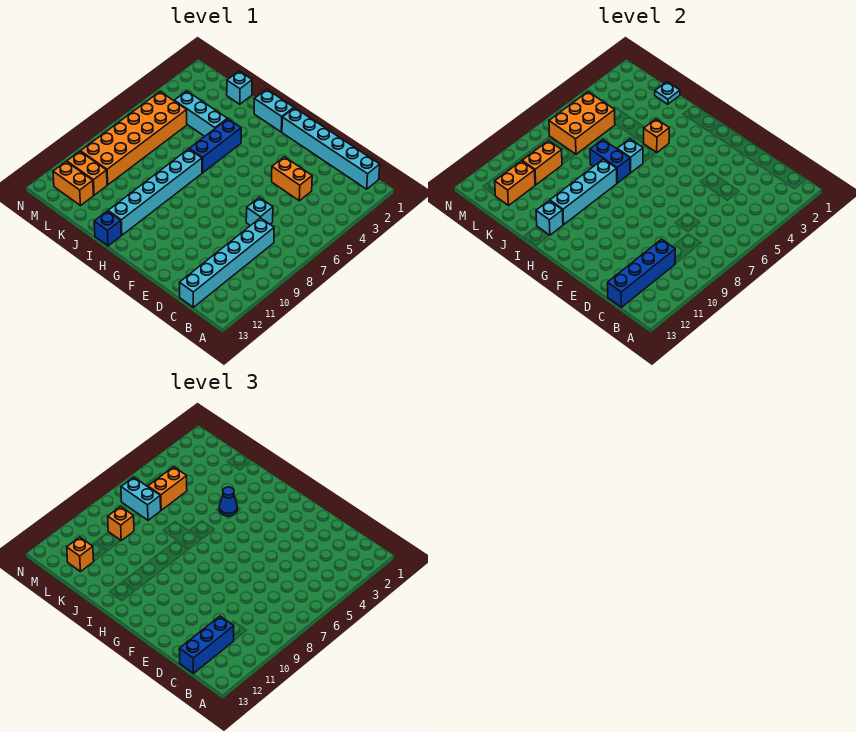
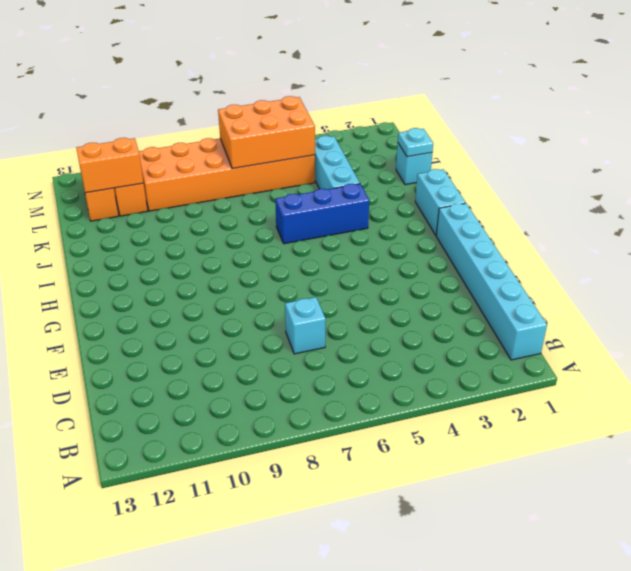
none -> cyan brick C8:C13 level 1
none -> orange brick D4:E4 level 1
none -> cyan brick I7:I12 level 1

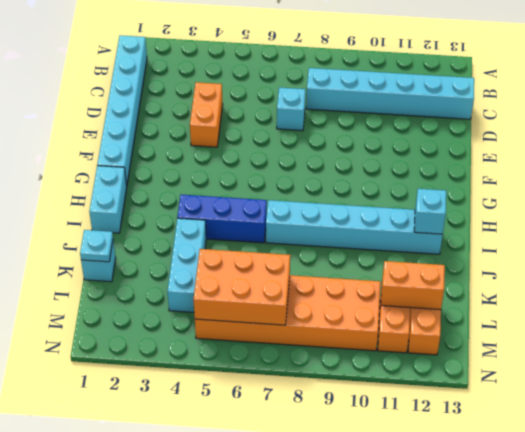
none -> blue brick I13 level 1
none -> blue brick C10:C13 level 2
none -> orange brick I4 level 2

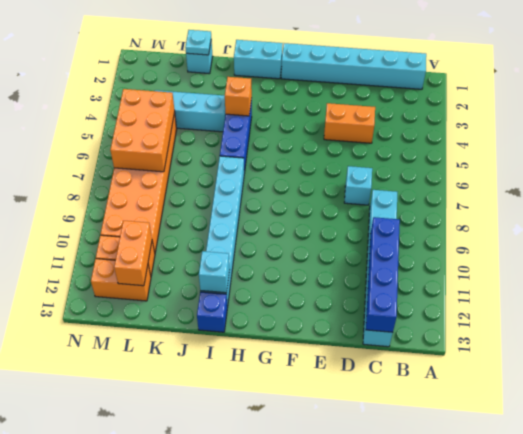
none -> cyan brick I6 level 2
none -> blue brick I7:J7 level 2
none -> cyan brick I8:I11 level 2

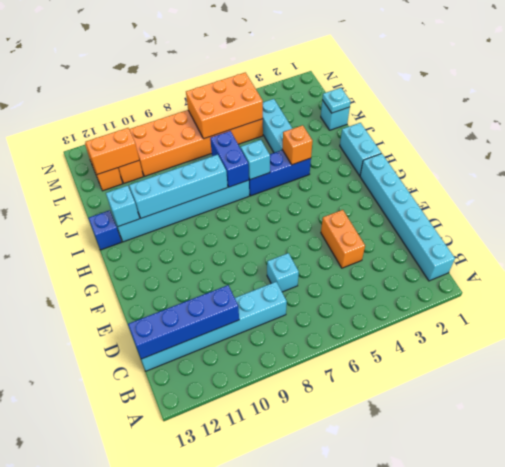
none -> orange brick L9:L10 level 2
none -> blue brick C11:C13 level 3
none -> blue cone I4 level 3

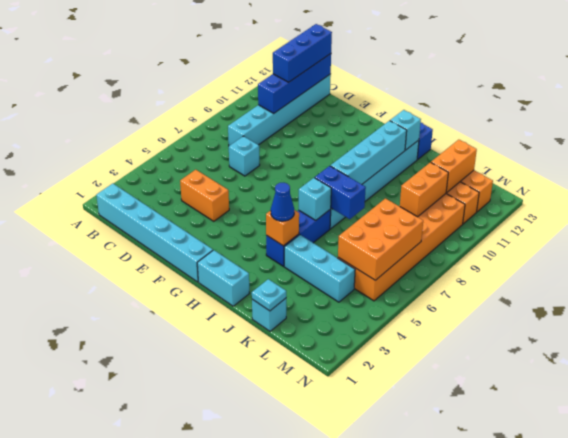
none -> orange brick L5:L6 level 3
none -> cyan brick L7:M7 level 3
none -> orange brick L9 level 3

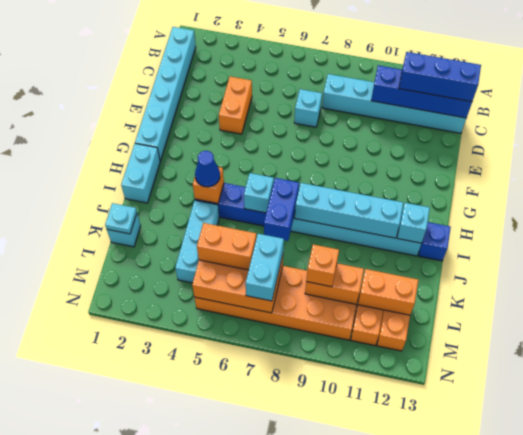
none -> orange brick L12 level 3

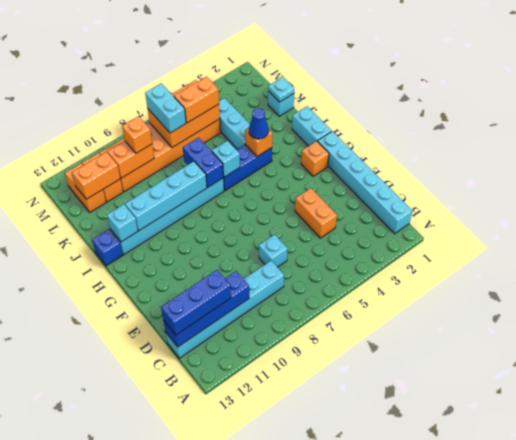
orange brick G2 level 1 -> orange brick L12 level 3

